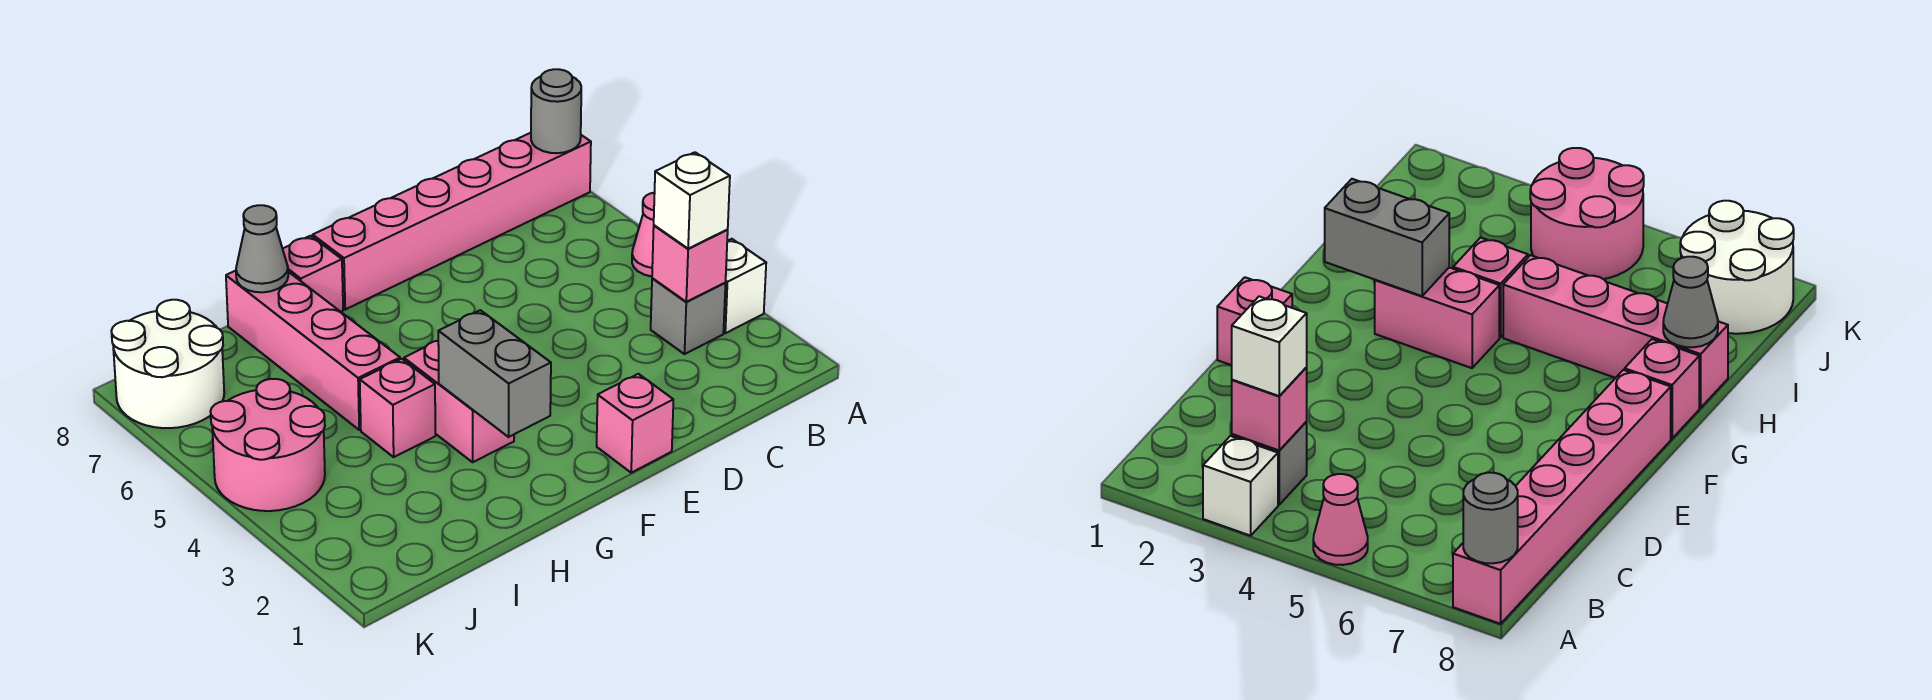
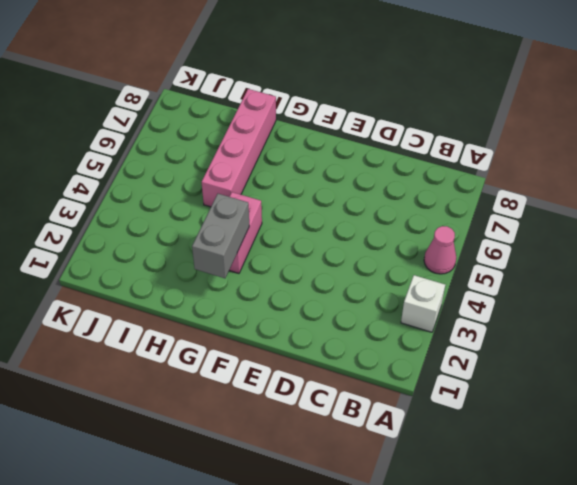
none -> pink brick A8:F8 level 1
none -> grey brick B3 level 1
none -> pink brick E1 level 1

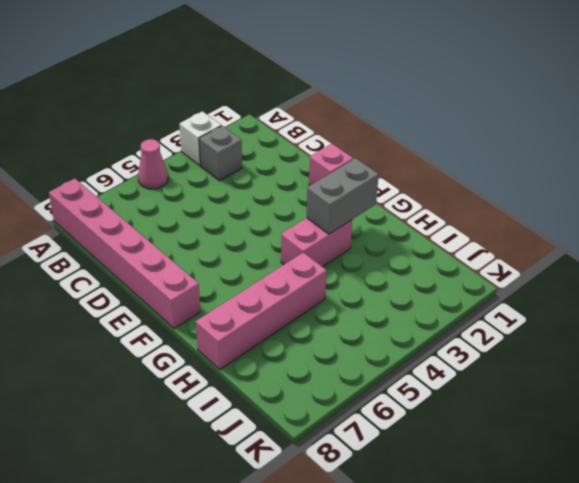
none -> pink brick G8 level 1
none -> pink brick H4 level 1
none -> pink round brick J4:K5 level 1

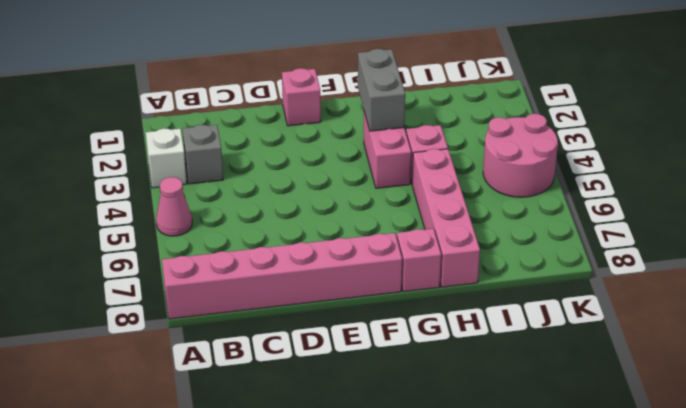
none -> white round brick J7:K8 level 1
none -> grey round brick A8 level 2
none -> pink brick B3 level 2

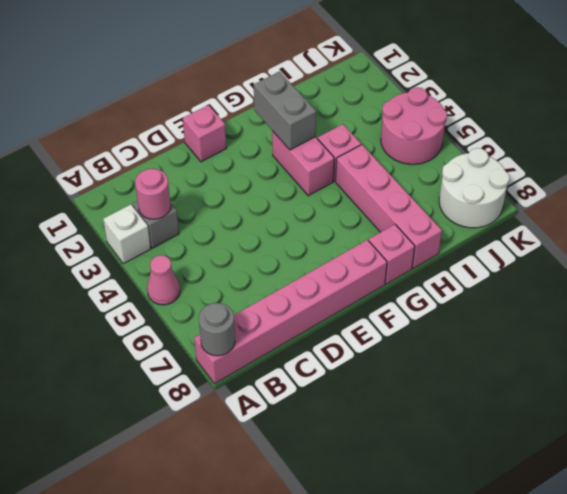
pink round brick B3 level 2 -> pink brick B3 level 2
none -> grey cone H8 level 2
none -> white brick B3 level 3

